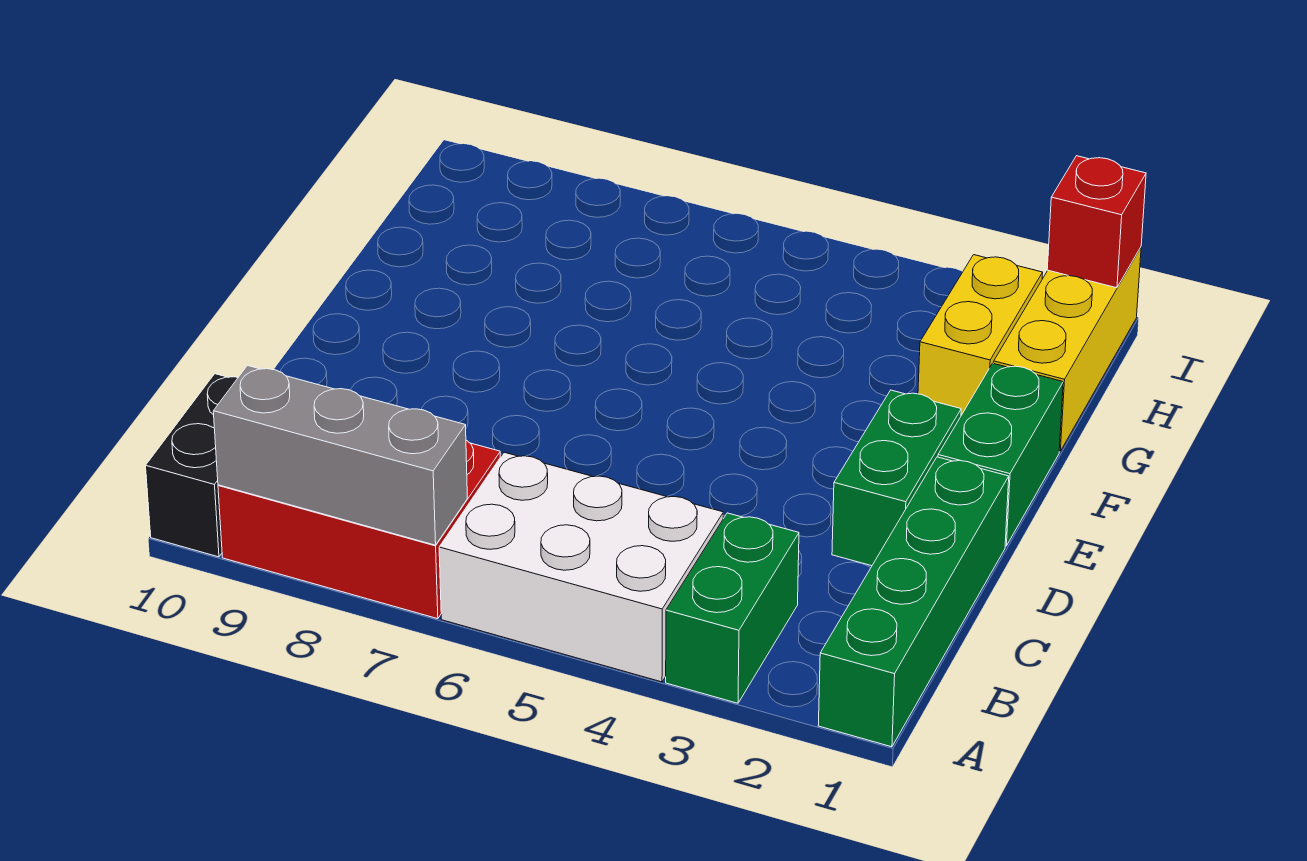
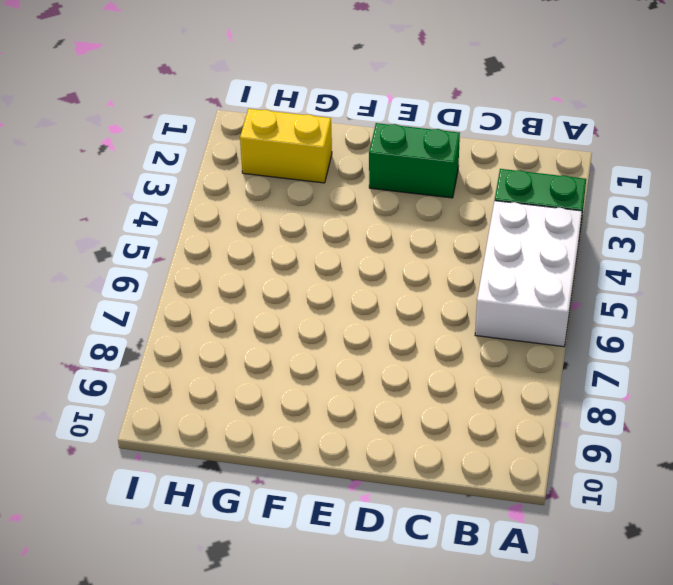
none -> green brick A1:D1 level 1
none -> red brick A7:B9 level 1

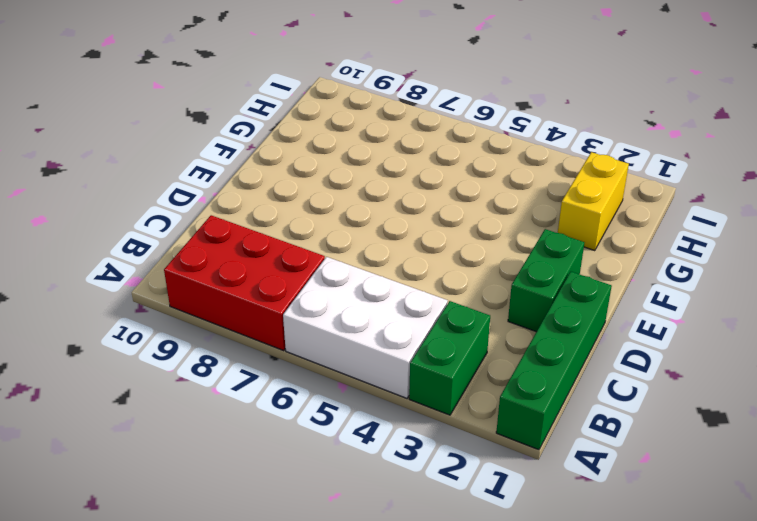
none -> black brick A10:B10 level 1
none -> green brick E1:F1 level 1

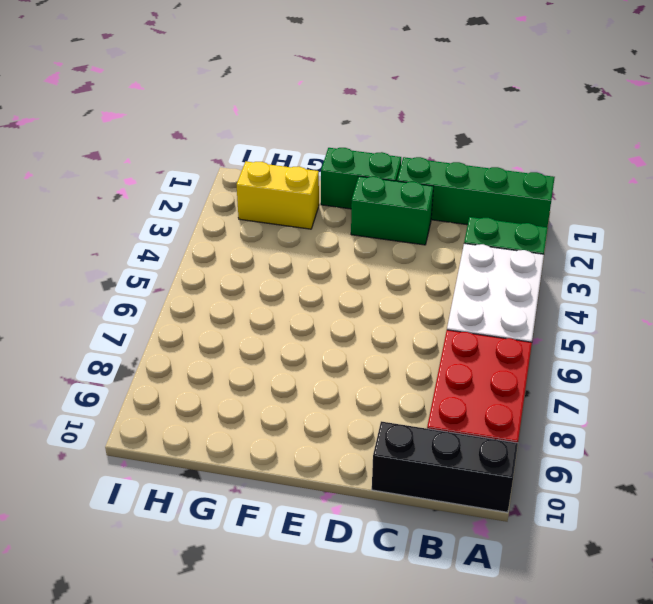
black brick A10:C10 level 1 -> black brick A10:B10 level 1
none -> yellow brick G1:I1 level 1
none -> grey brick A7:A9 level 2

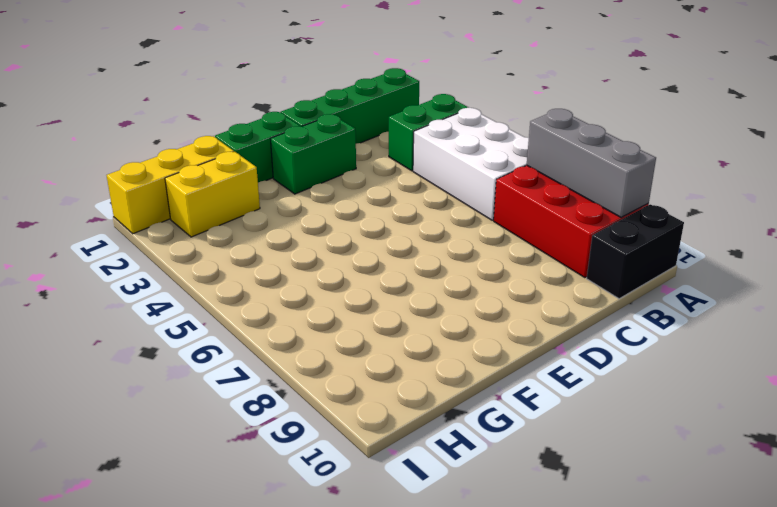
none -> red brick I1 level 2

